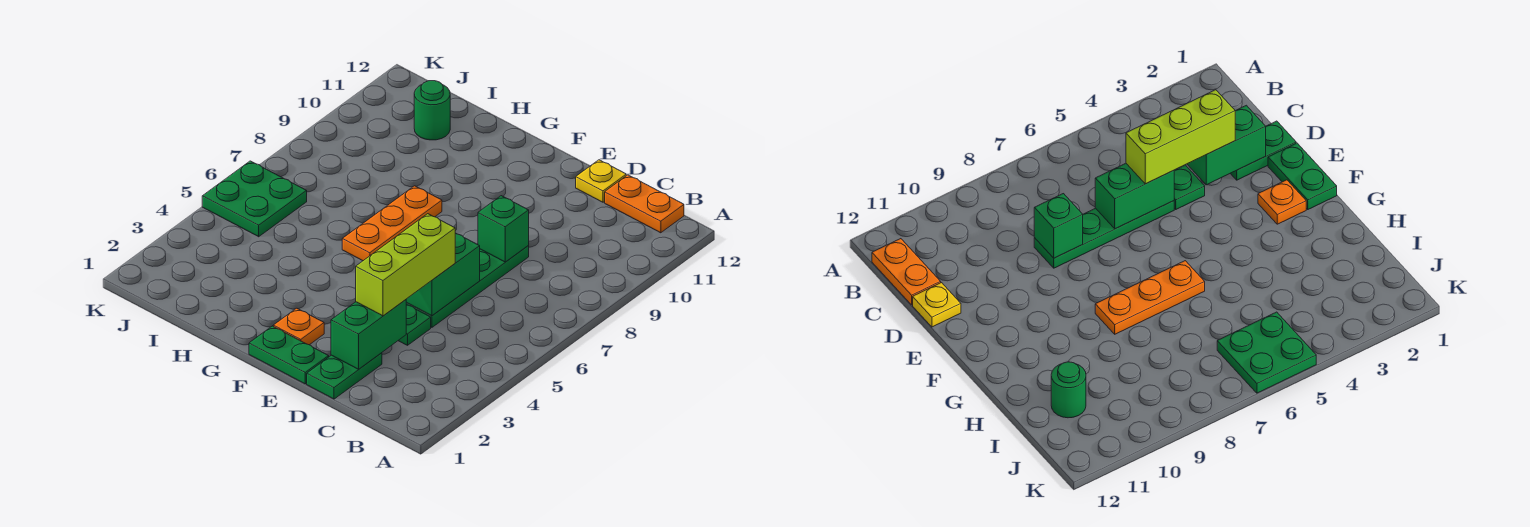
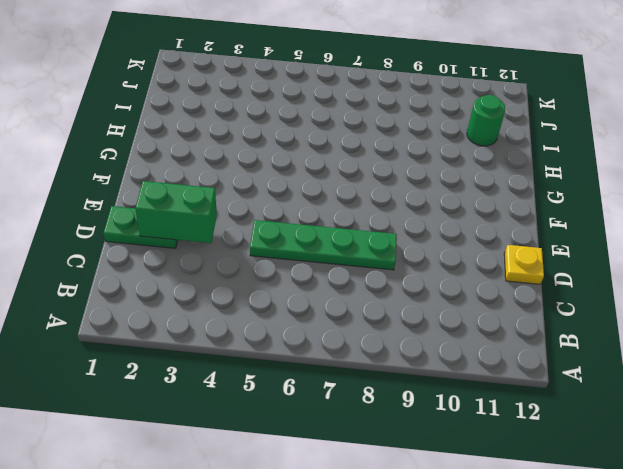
none -> orange plate B12:C12 level 1
none -> green plate D4 level 1
none -> green plate E1:F1 level 1

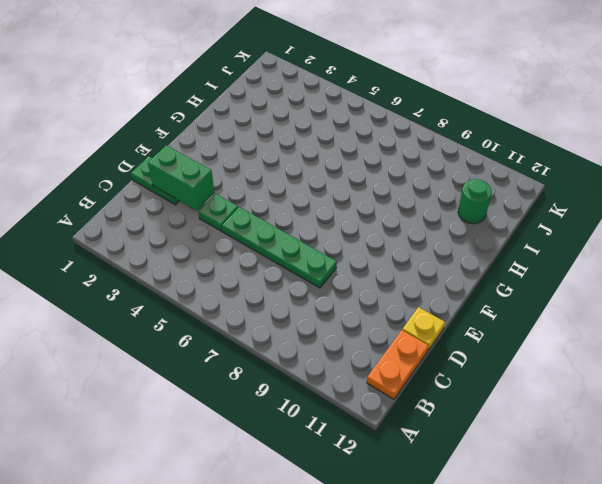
none -> green plate E1:F1 level 1
none -> orange plate F2 level 1
none -> orange plate G6:G8 level 1

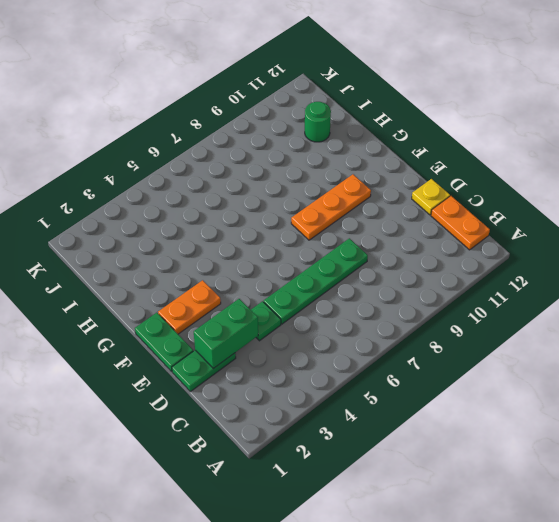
orange plate F2:F3 level 1 -> orange plate F2 level 1
orange plate F8:F10 level 1 -> orange plate G6:G8 level 1
none -> green plate J5:K6 level 1
none -> green brick D5:D6 level 2
none -> green brick D8 level 2

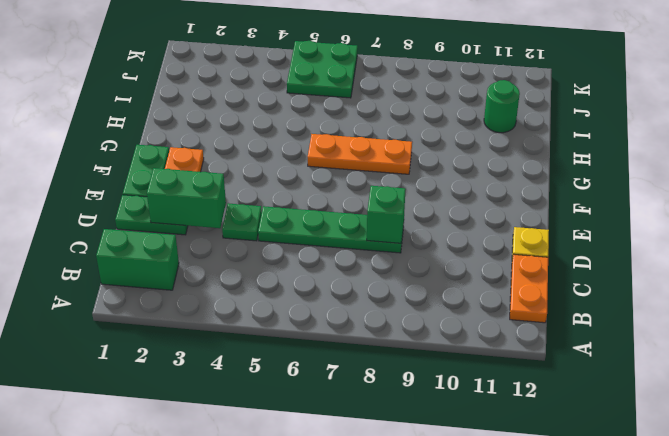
green brick B1:B2 level 1 -> green brick D5:D6 level 2
none -> lime brick D3:D5 level 3

